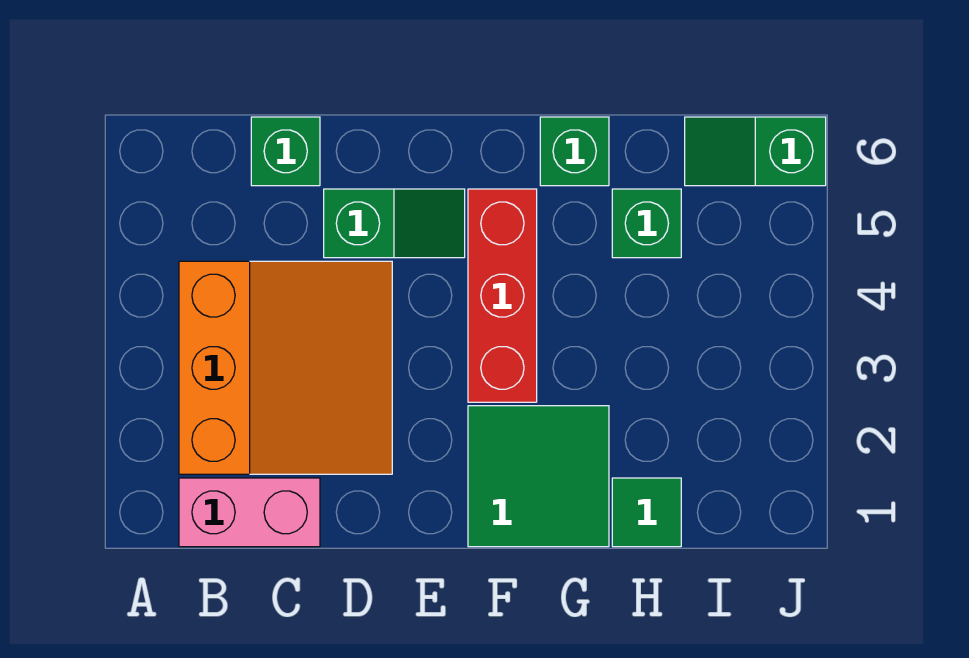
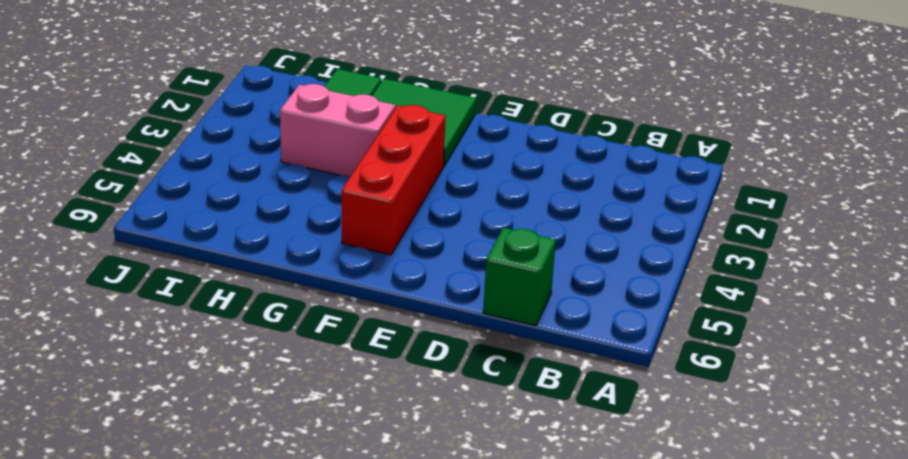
pink brick G3:H3 level 1 -> pink brick B1:C1 level 1
none -> orange slope B2:D4 level 1 top B
none -> green slope D5:E5 level 1 top D

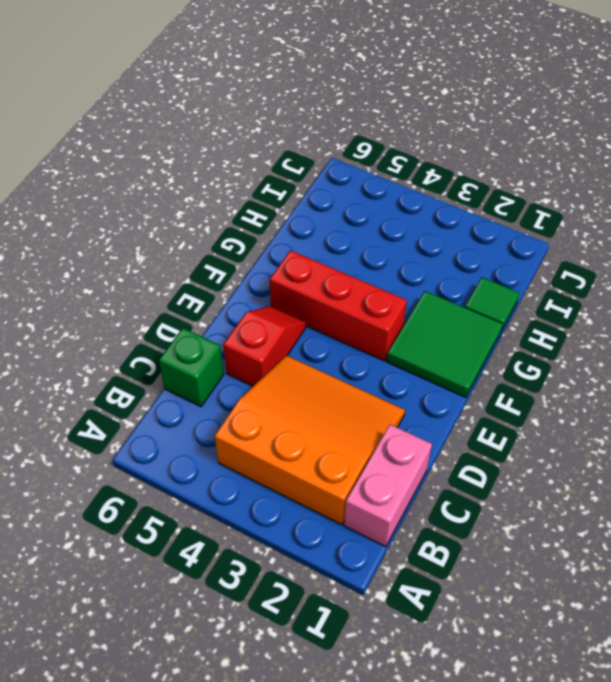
red slope D5:E5 level 1 top D -> green slope D5:E5 level 1 top D
none -> green brick G6 level 1
none -> green brick H5 level 1

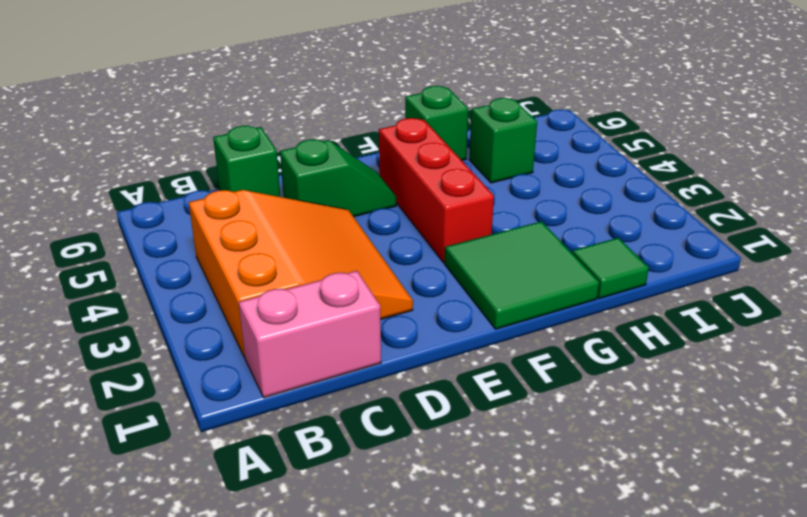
none -> green slope I6:J6 level 1 top J

